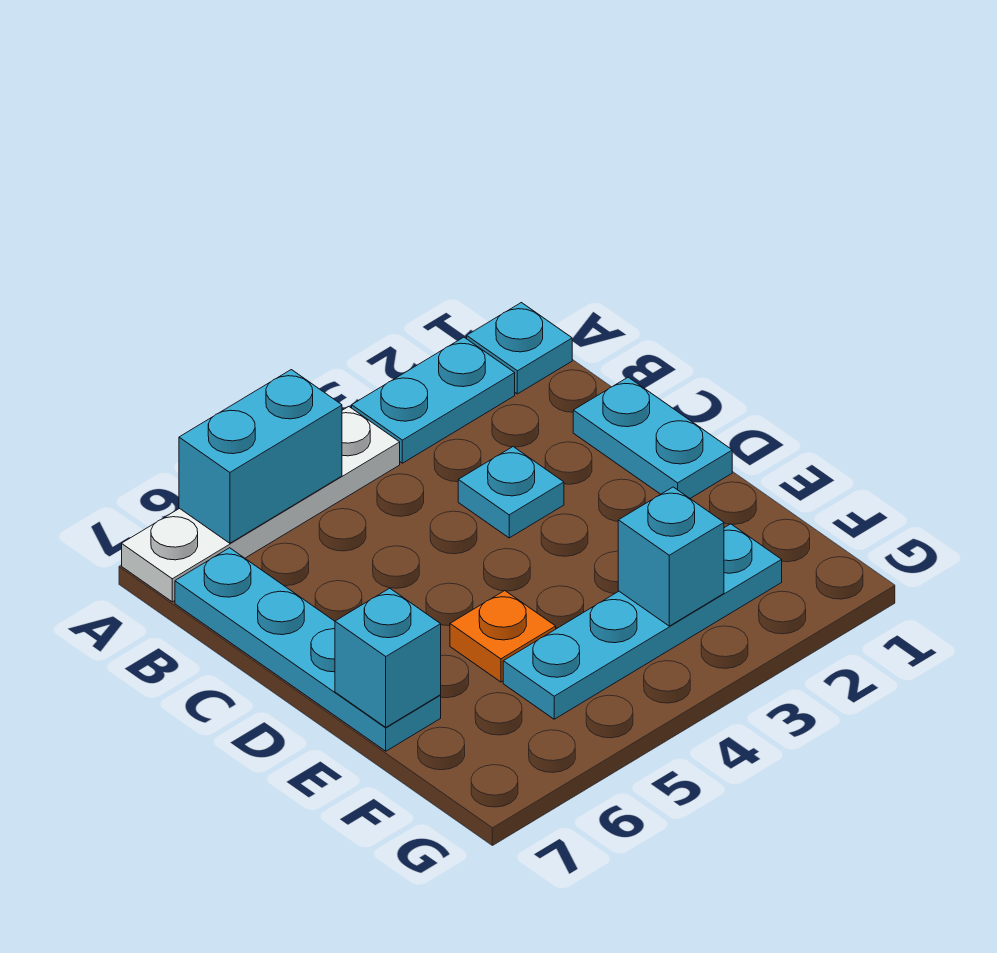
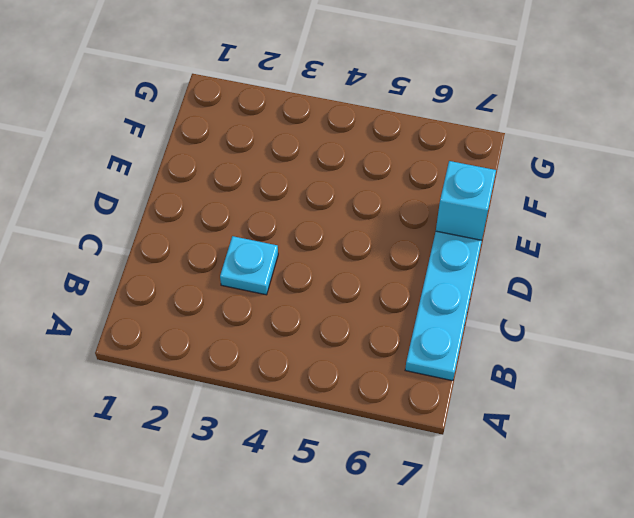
none -> cyan plate A1 level 1
none -> cyan plate A2:A3 level 1

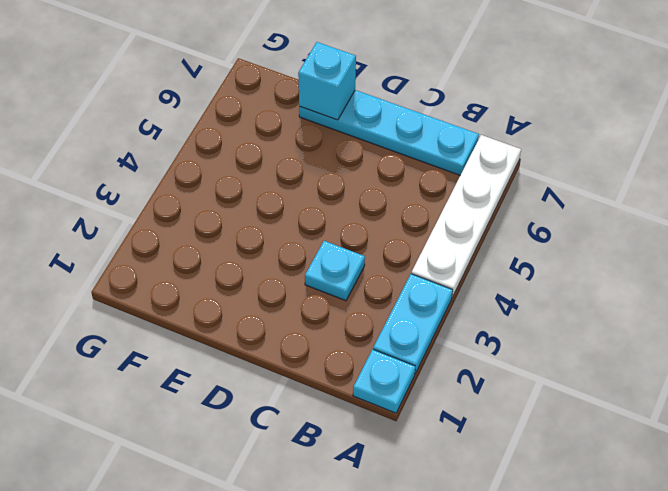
none -> cyan plate C1:D1 level 1
none -> orange plate E5 level 1

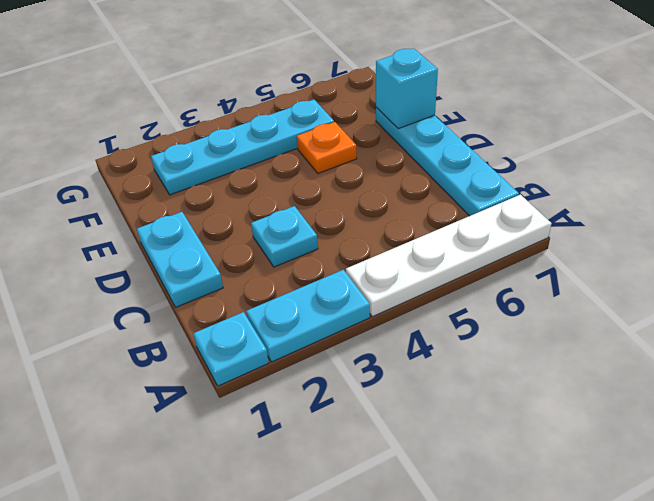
none -> cyan brick A5:A6 level 2
none -> cyan brick F3 level 2

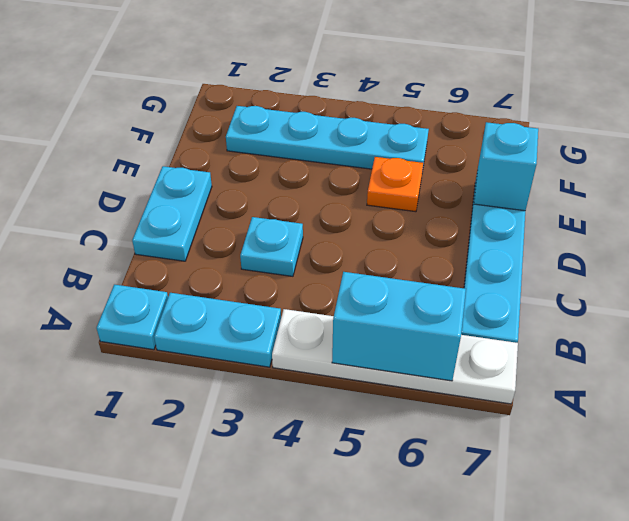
none -> cyan brick F3 level 2

